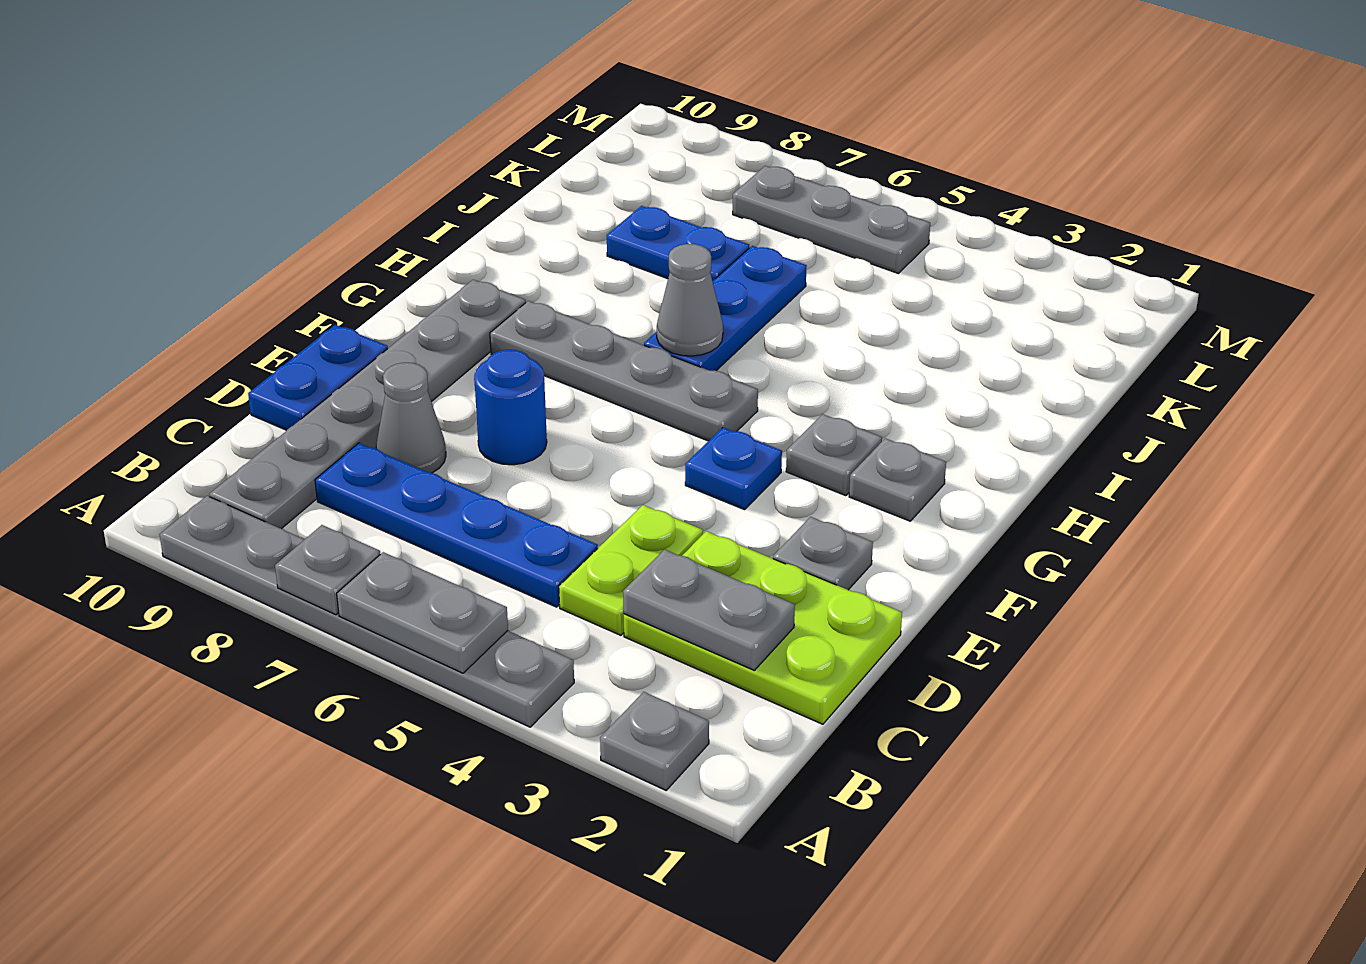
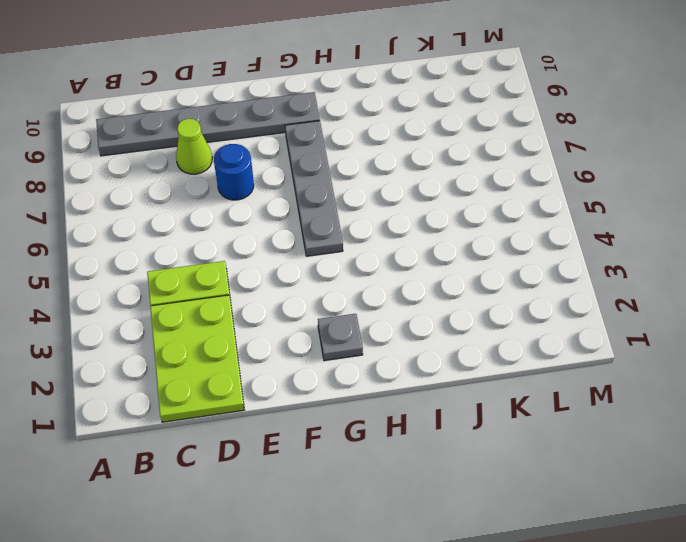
lime cone D8 level 1 -> grey cone D8 level 1
none -> grey plate A2 level 1
none -> grey plate A4:A9 level 1
none -> blue plate C5:C8 level 1

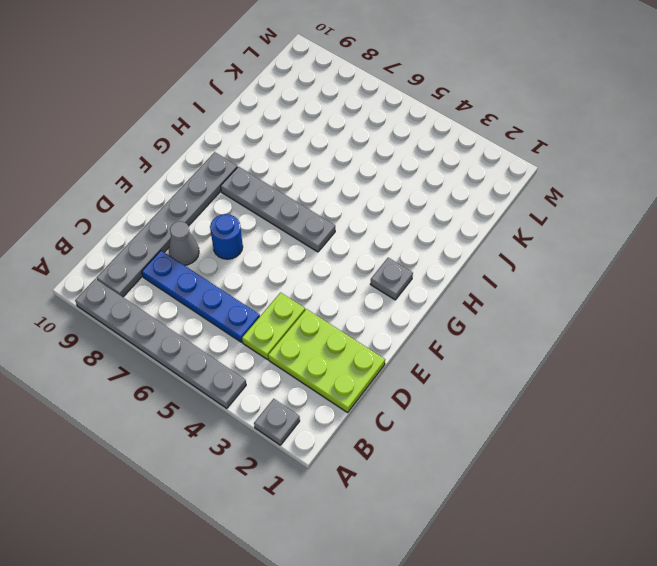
none -> blue plate D10:E10 level 1
none -> grey plate E2 level 1
none -> blue plate F4 level 1

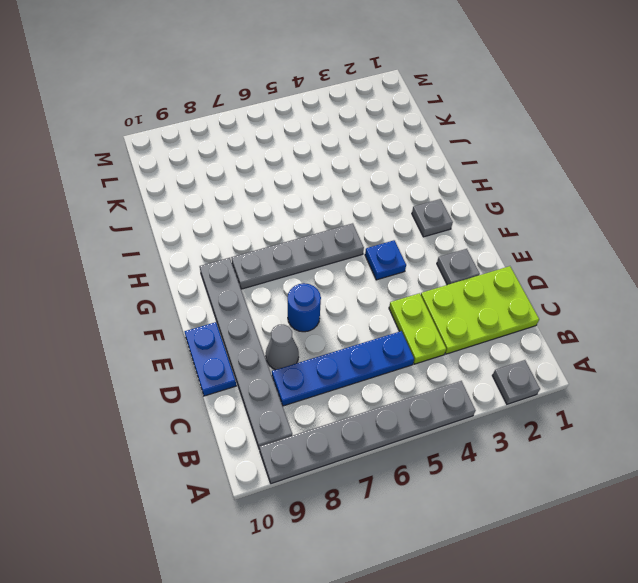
none -> grey plate G3 level 1
none -> blue plate H6:J6 level 1
none -> blue plate J7:J8 level 1

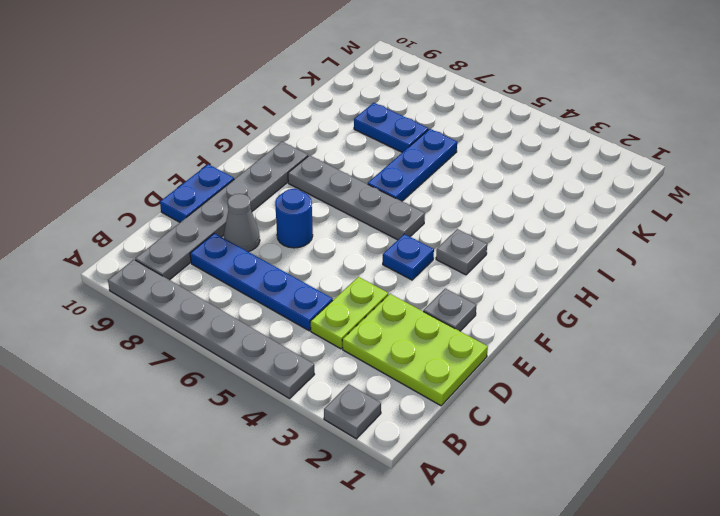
none -> grey plate G2 level 1
none -> grey plate L5:L7 level 1
none -> grey plate A5:A6 level 2

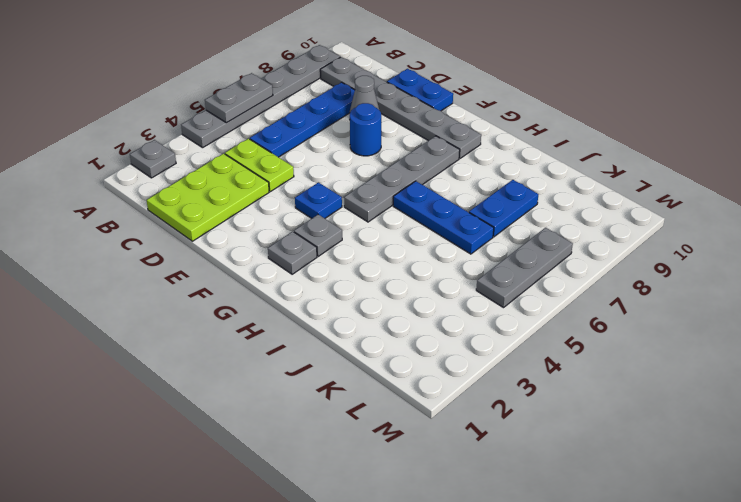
none -> grey plate E2 level 1
none -> grey plate A7 level 2
none -> grey plate C2:C3 level 2

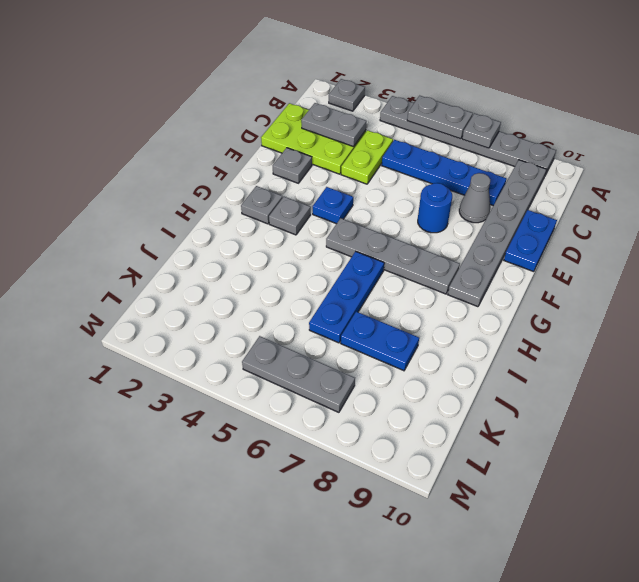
none -> grey cone H6 level 2

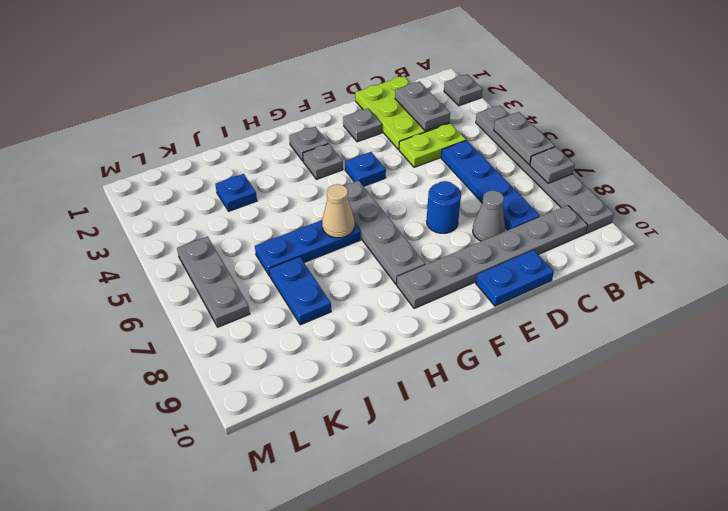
tan cone H6 level 2 -> grey cone H6 level 2
blue plate J3 level 1 -> none

